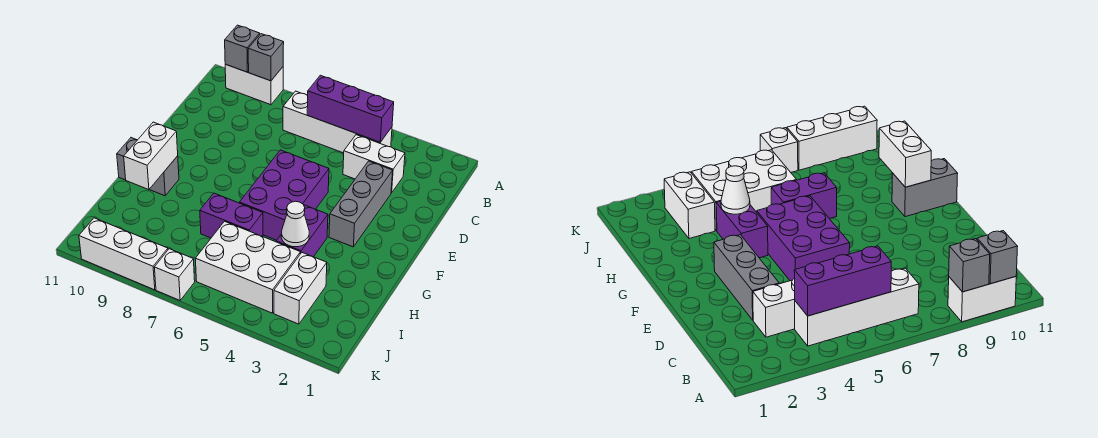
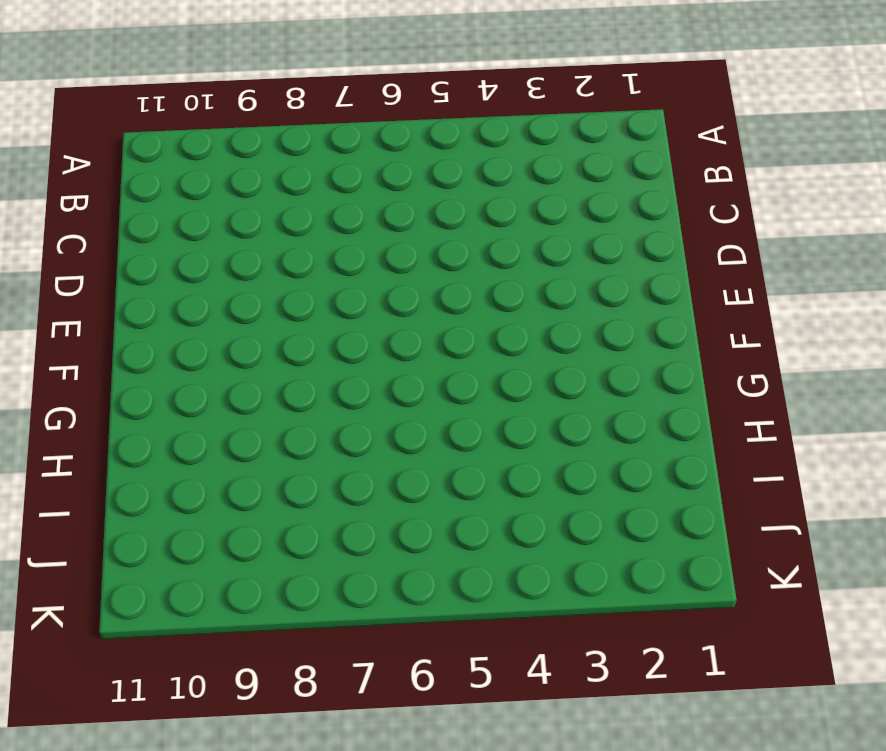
none -> white brick A9:A10 level 1
none -> white brick B4:B7 level 1
none -> white brick C3:C4 level 1

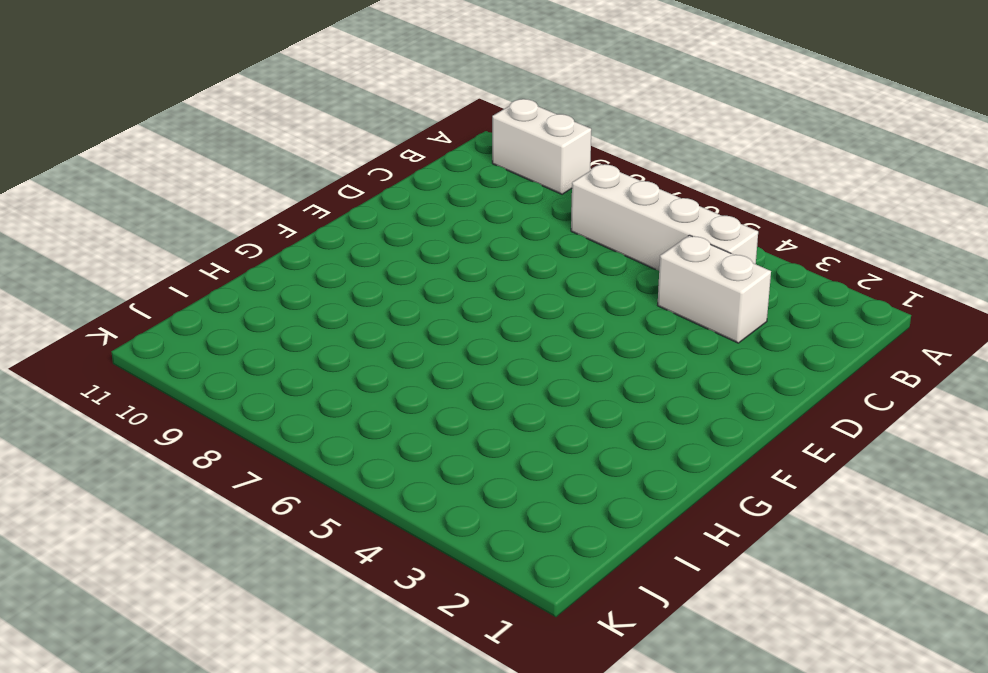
none -> grey brick D3:F3 level 1
none -> purple brick E5:G6 level 1
none -> purple brick G4:H4 level 1

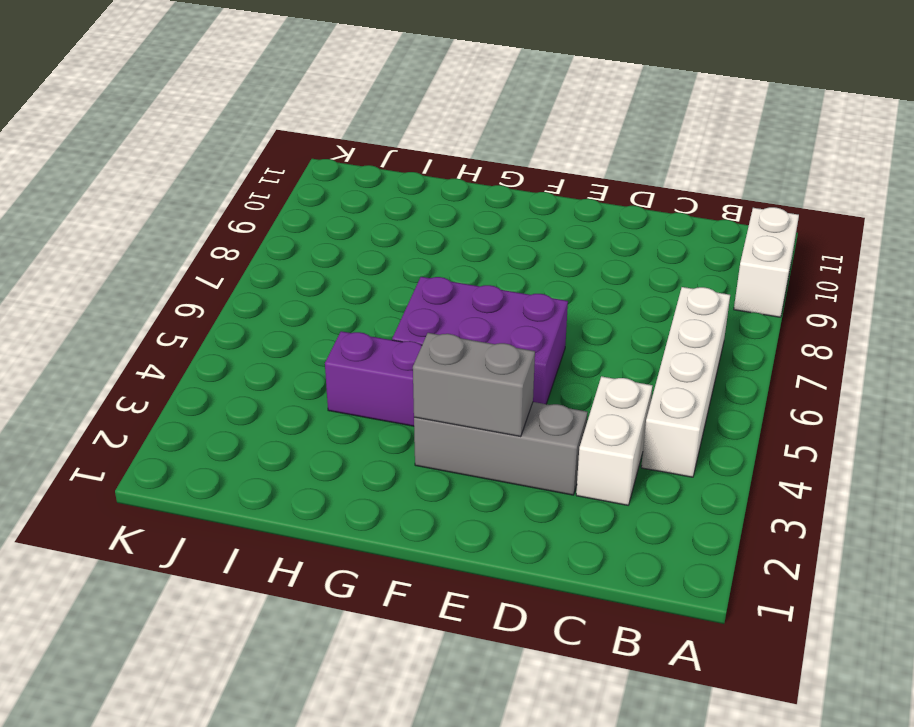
grey brick E3:F3 level 2 -> grey brick G10:G11 level 1
none -> purple brick H6:H7 level 1
none -> white brick I3:J3 level 1
none -> white brick I4:J6 level 1

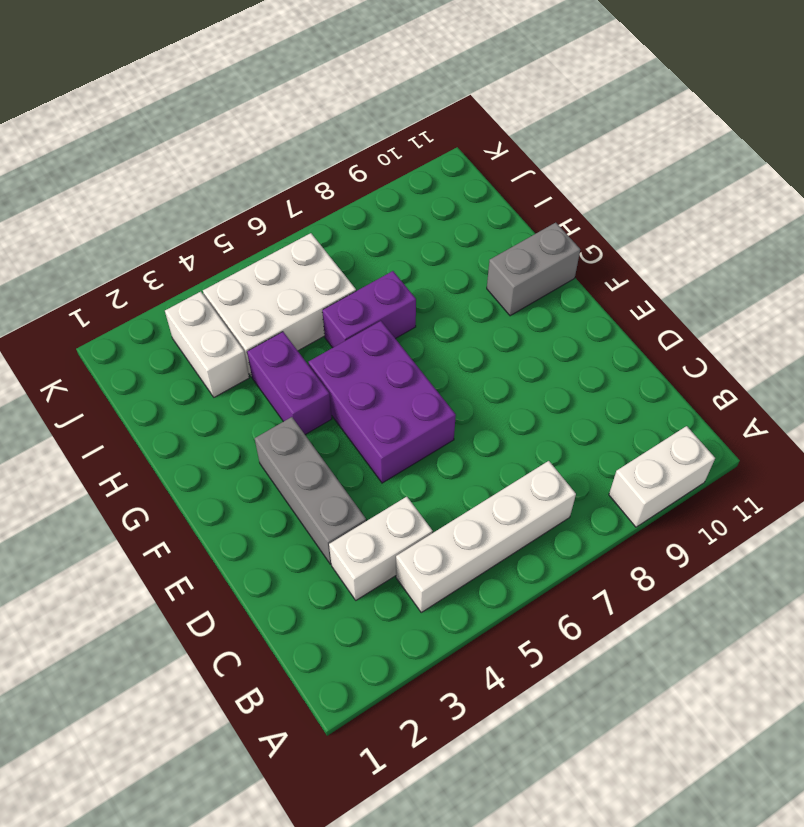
none -> white brick K7 level 1
none -> white brick K8:K10 level 1
none -> grey brick A9 level 2

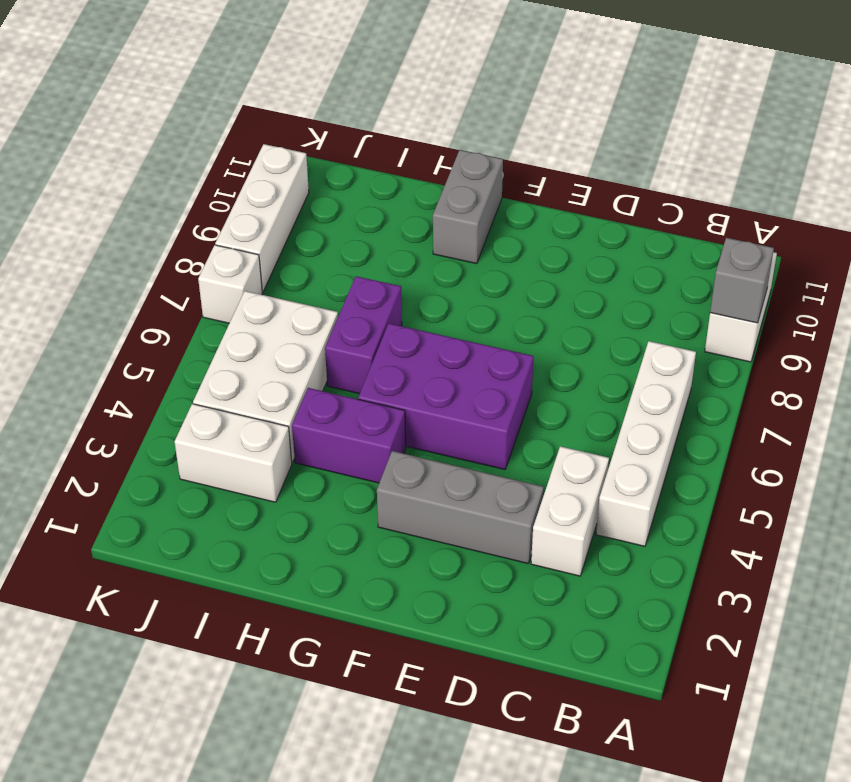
none -> grey brick A10 level 2
none -> purple brick B4:B6 level 2
none -> white brick G10:H10 level 2

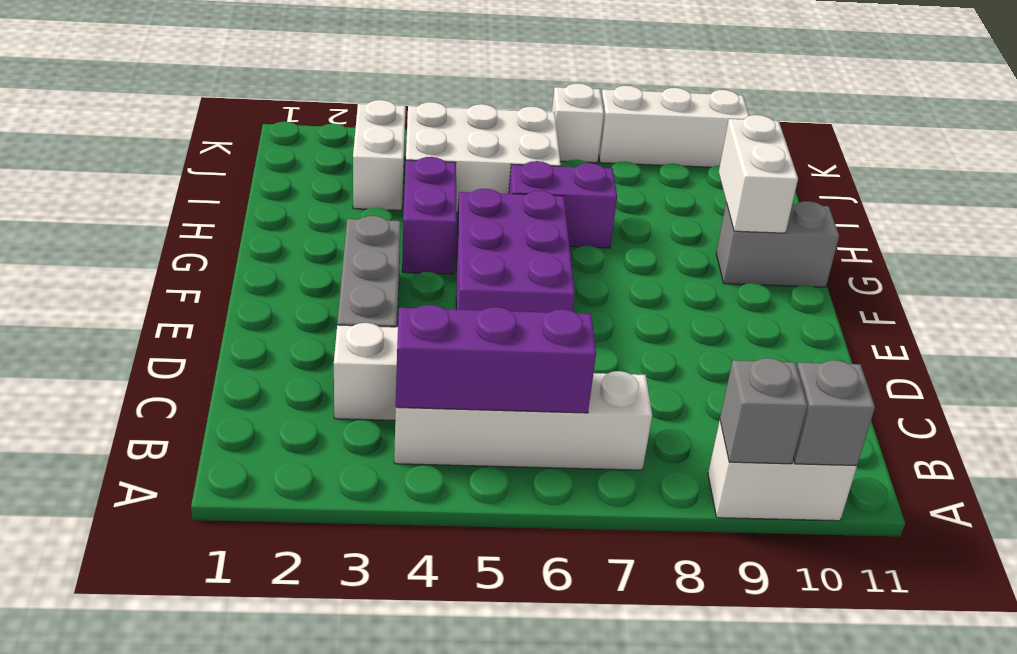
none -> white cone H4 level 2

